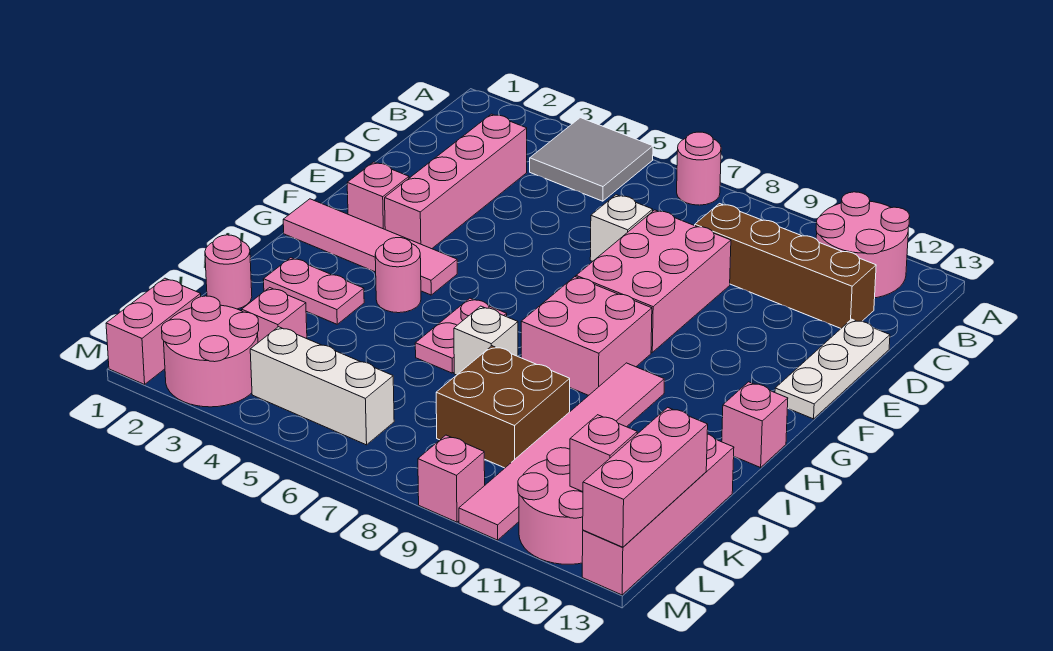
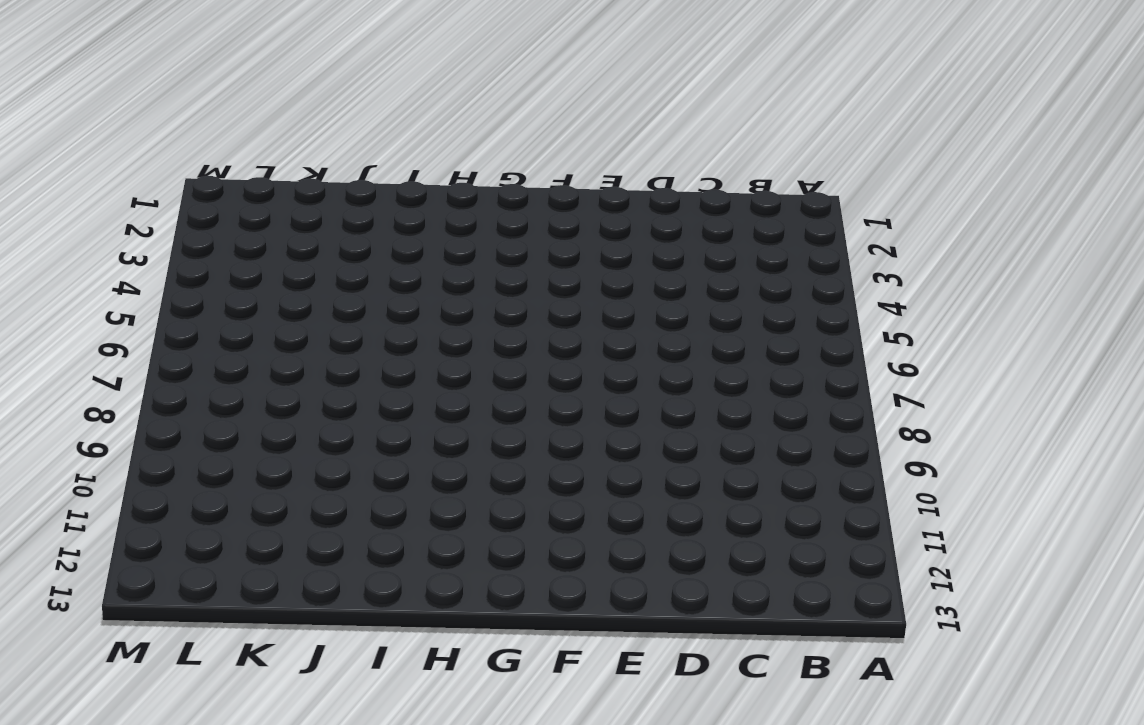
none -> grey tile A4:B5 level 1
none -> pink round brick A7 level 1
none -> pink round brick A11:B12 level 1

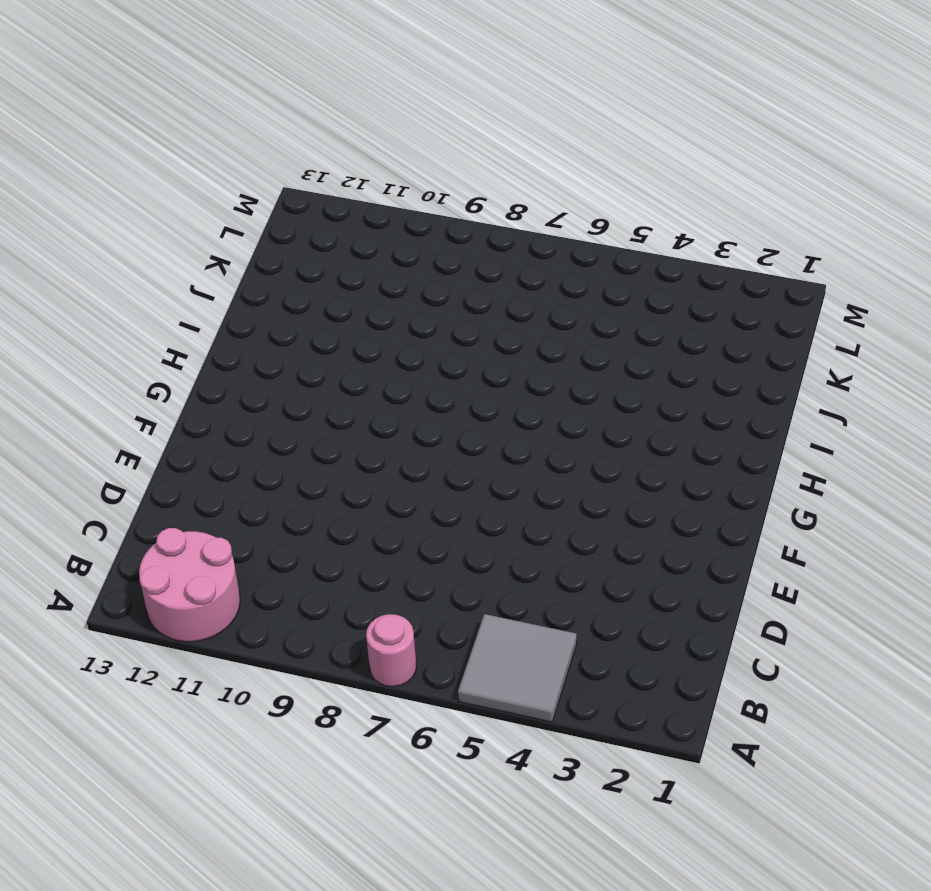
none -> pink brick C3:F3 level 1
none -> brown brick C9:C12 level 1
none -> white brick D7 level 1

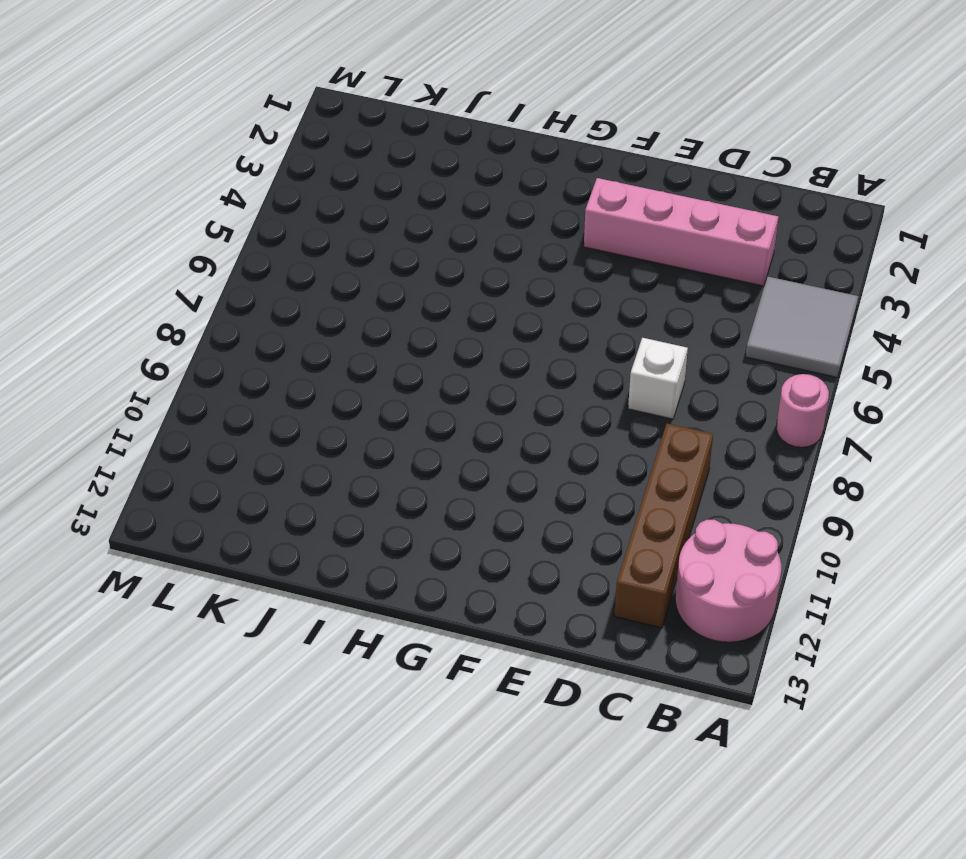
none -> pink brick D8:F9 level 1
none -> white plate D13:F13 level 1
none -> pink brick F2 level 1

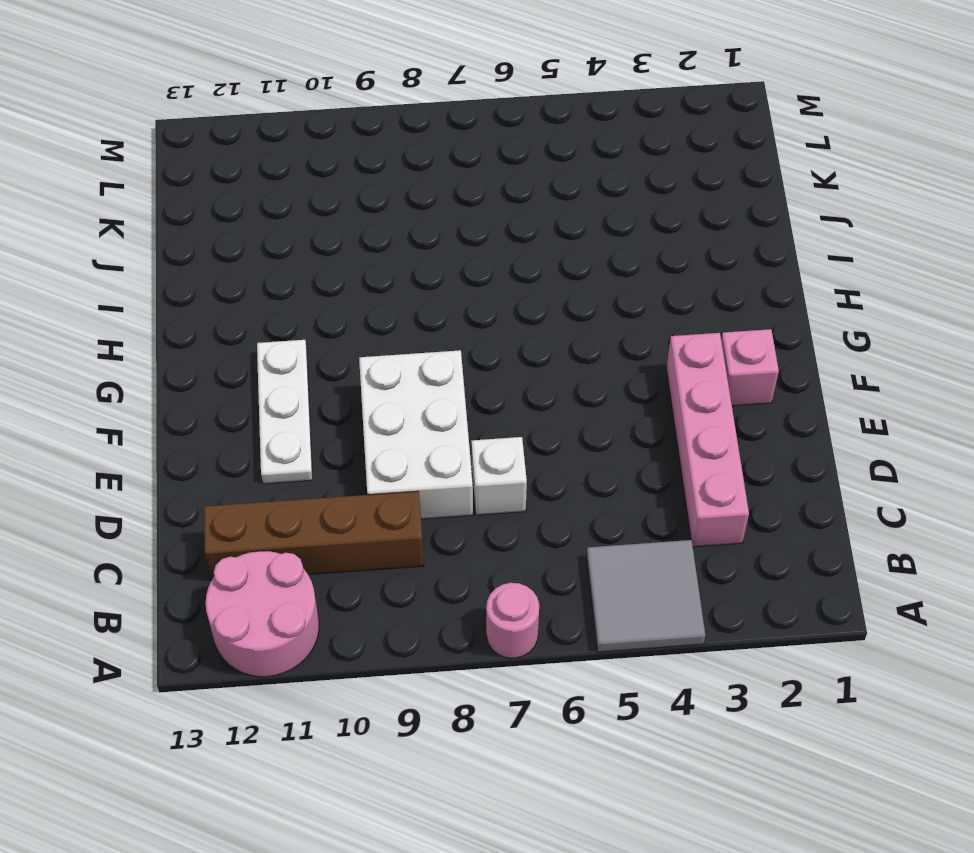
white brick D8:F9 level 1 -> pink brick D8:F9 level 1
white plate E11:G11 level 1 -> white plate D13:F13 level 1
none -> pink tile G1:G4 level 1
none -> pink brick G8:H9 level 1
none -> pink round brick H4 level 1

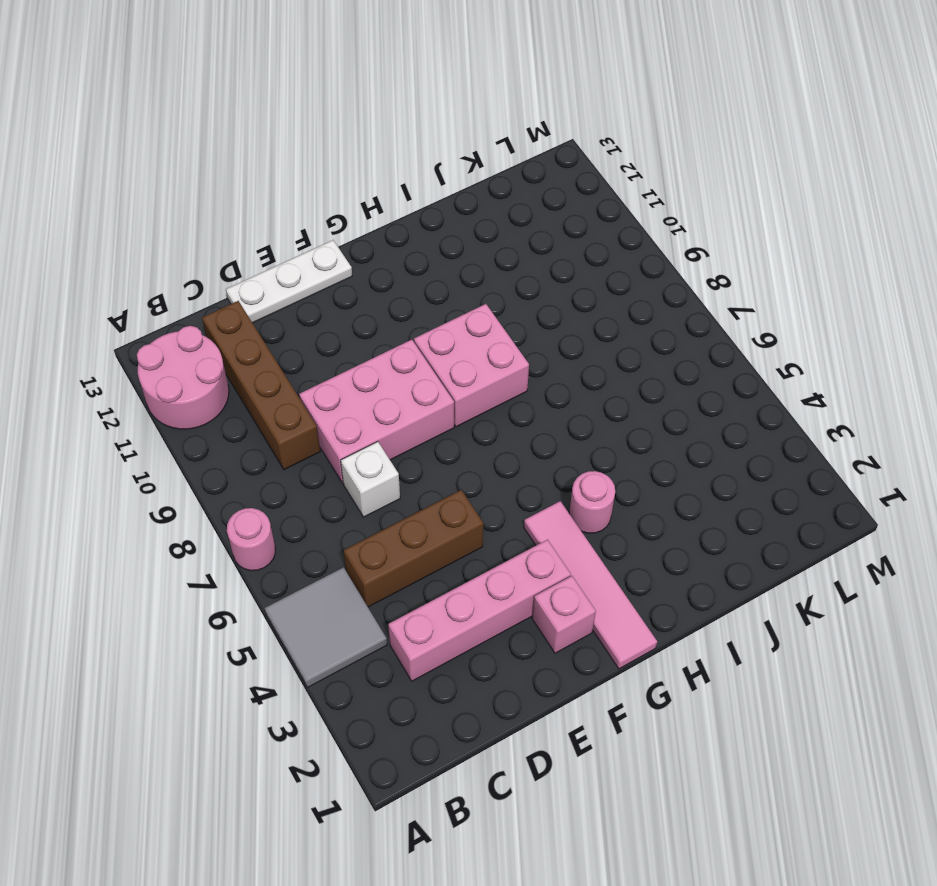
brown brick C5:E5 level 1 -> none
none -> pink plate H6:I6 level 1
none -> pink tile H10:M10 level 1
none -> pink brick H13 level 1

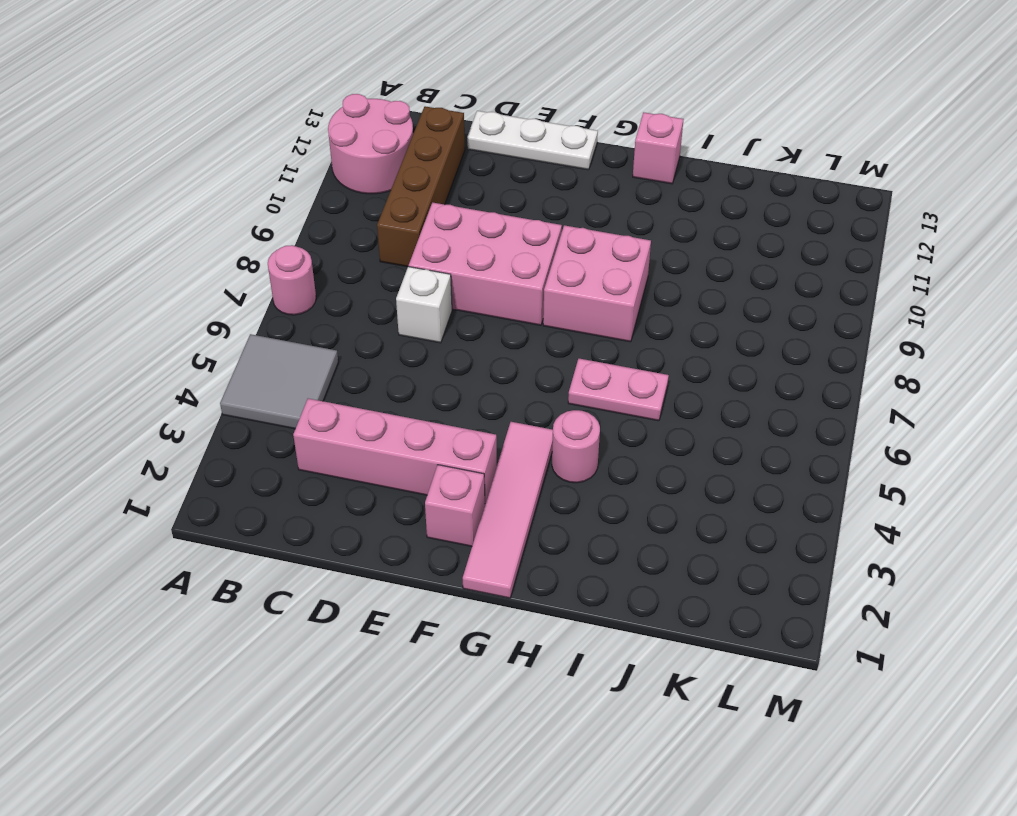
none -> pink tile H10:M10 level 1
none -> pink plate I2:I3 level 1
none -> white brick I7 level 1

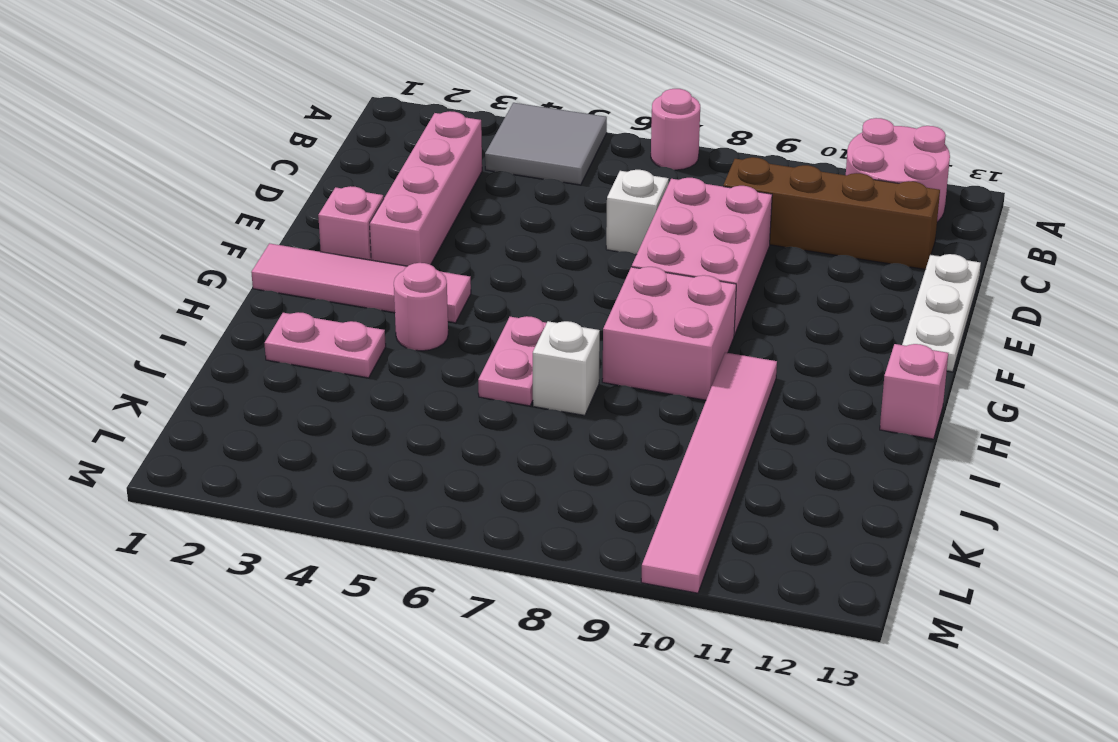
none -> pink round brick J1 level 1
none -> brown brick J8:K9 level 1
none -> pink brick J13:M13 level 1

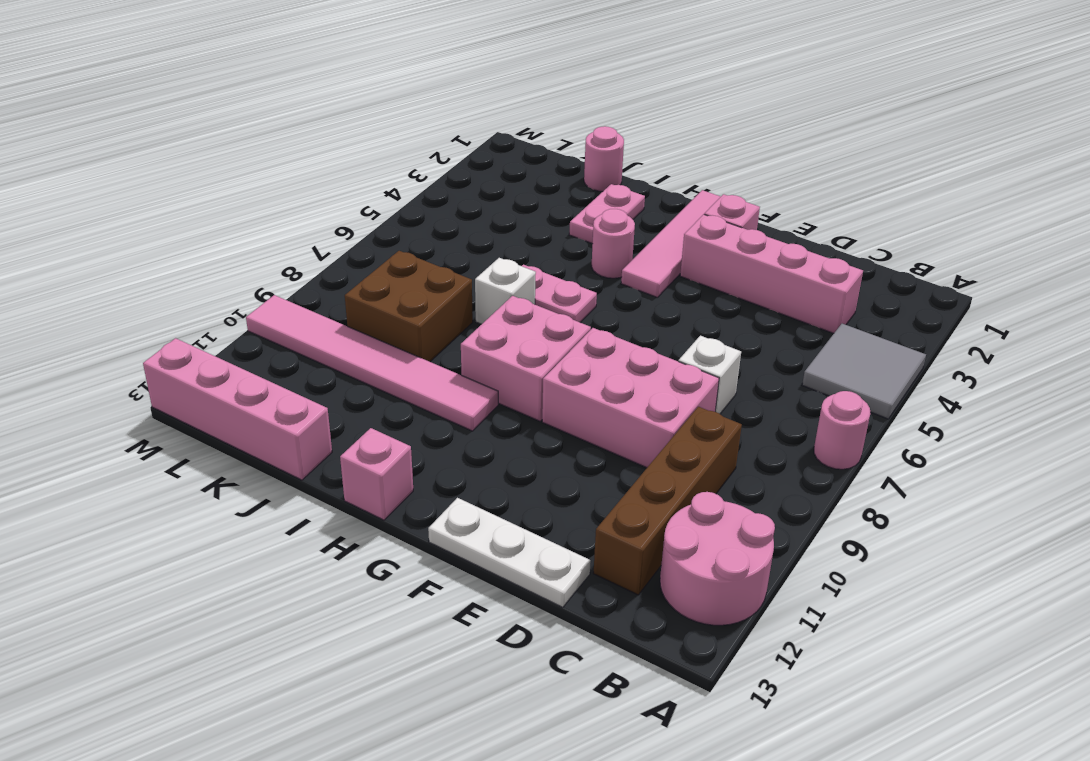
none -> pink brick K3 level 1
none -> pink brick L1:M1 level 1
none -> pink round brick L2:M3 level 1

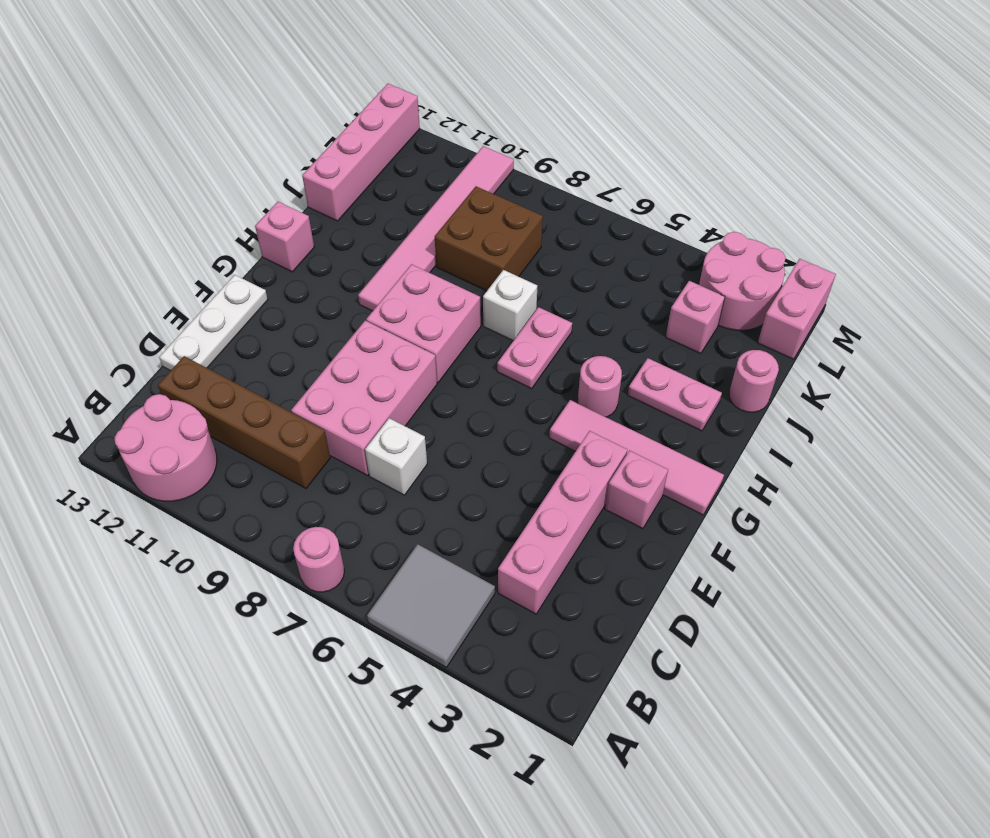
none -> white brick L4:L6 level 1
none -> pink round brick L11:M12 level 1
none -> pink brick M9 level 1

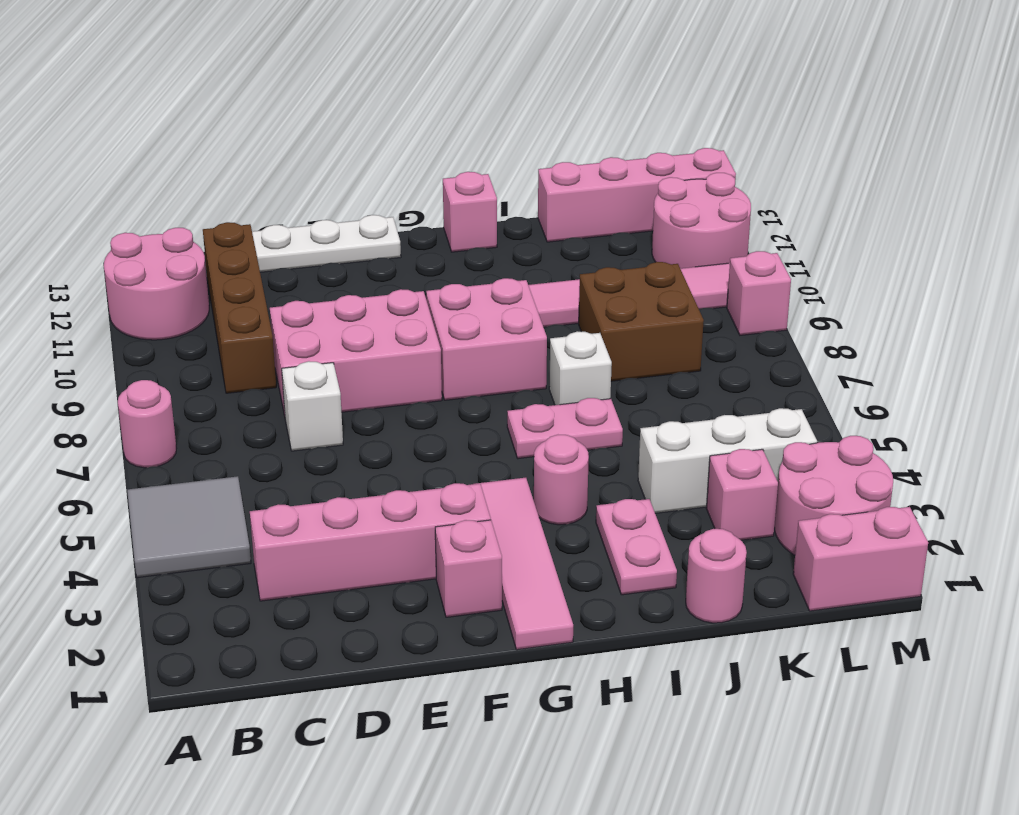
white brick J4:L4 level 1 -> white brick L4:L6 level 1
none -> pink brick K13:M13 level 2
none -> pink brick L12 level 2

